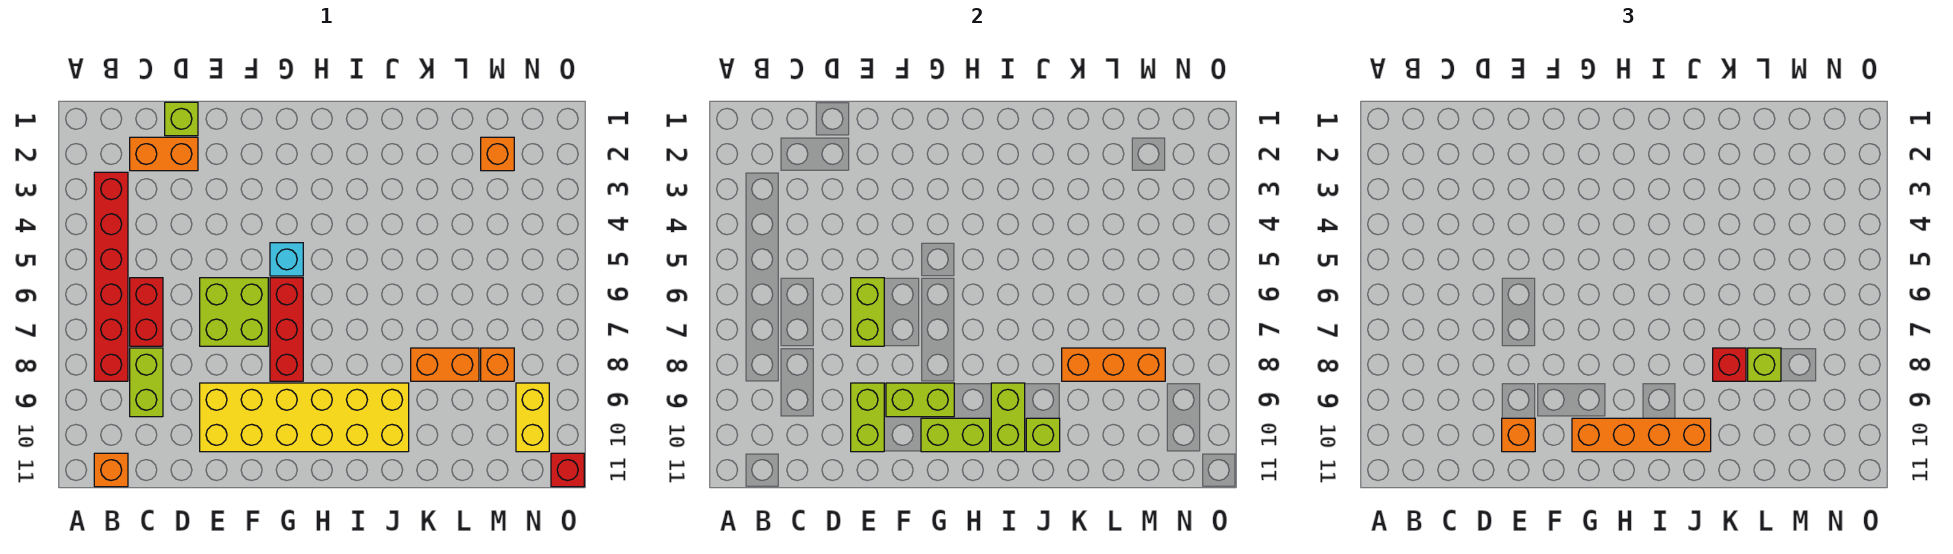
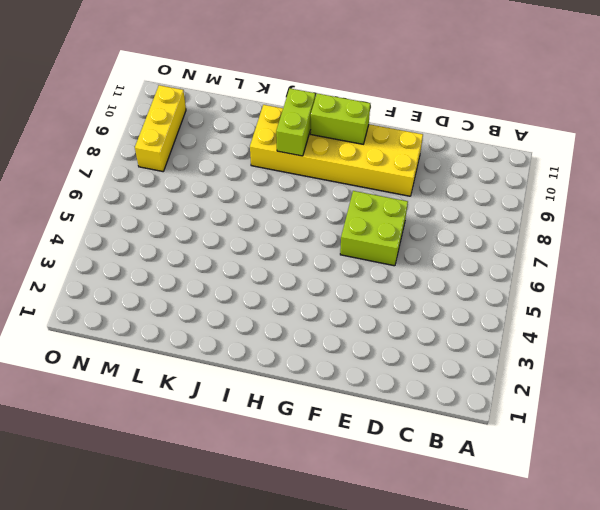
yellow brick N8:N10 level 1 -> yellow brick N9:N10 level 1
none -> red brick B3:B8 level 1
none -> orange brick B11 level 1
none -> orange brick C2:D2 level 1

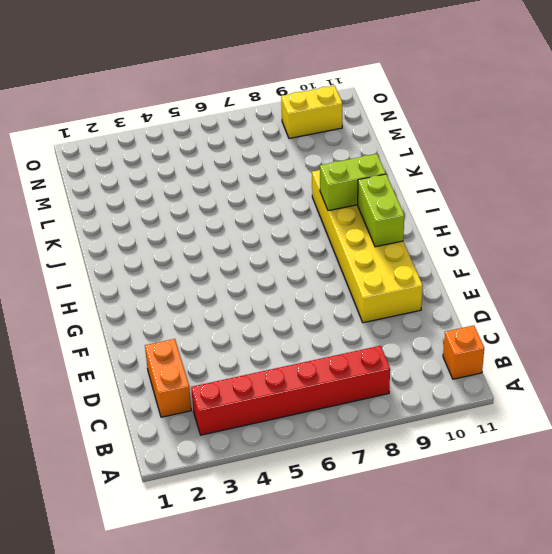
none -> red brick C6:C7 level 1
none -> lime brick C8:C9 level 1
none -> lime brick D1 level 1

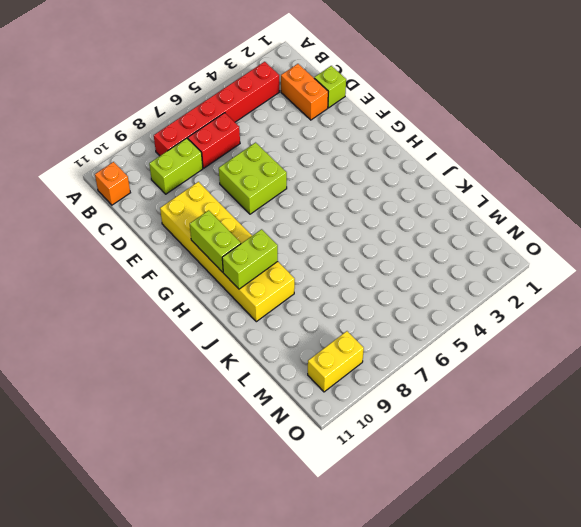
none -> cyan brick G5 level 1
none -> red brick G6:G8 level 1
none -> orange brick K8:L8 level 1

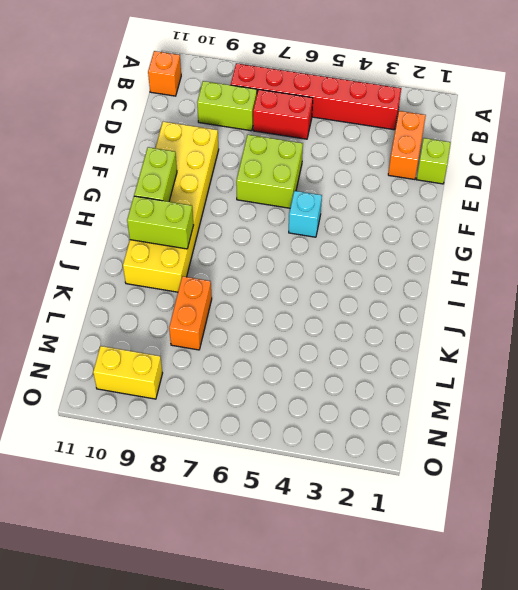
none -> red brick G6:G8 level 1
none -> orange brick M2 level 1
none -> orange brick M8 level 1

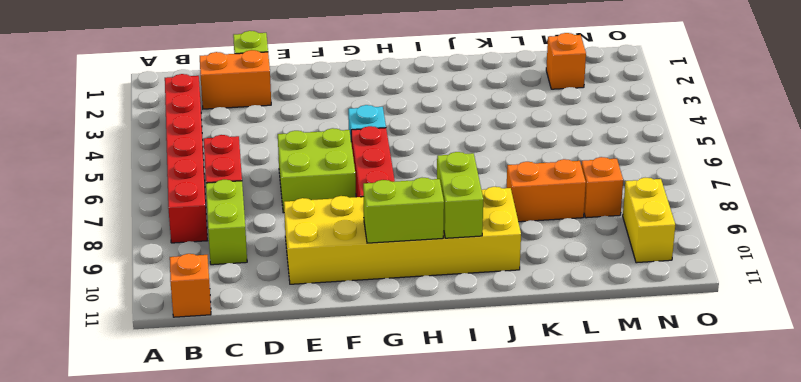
none -> red brick O11 level 1
none -> lime brick E6:E7 level 2
none -> lime brick E9:E10 level 2

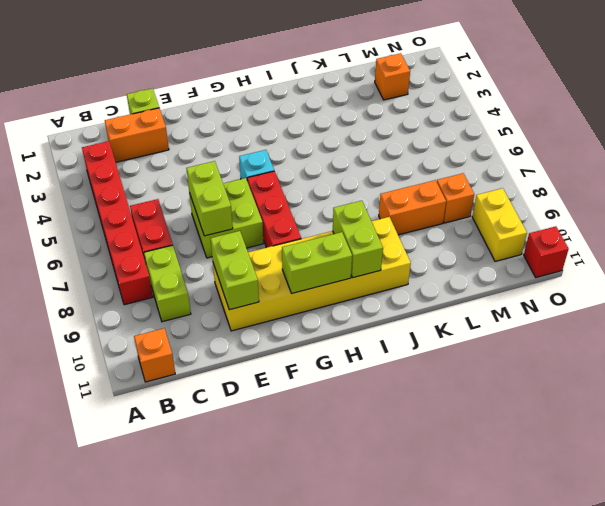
none -> lime brick F9:G9 level 2
none -> lime brick J10 level 2
none -> orange brick K8:M8 level 2

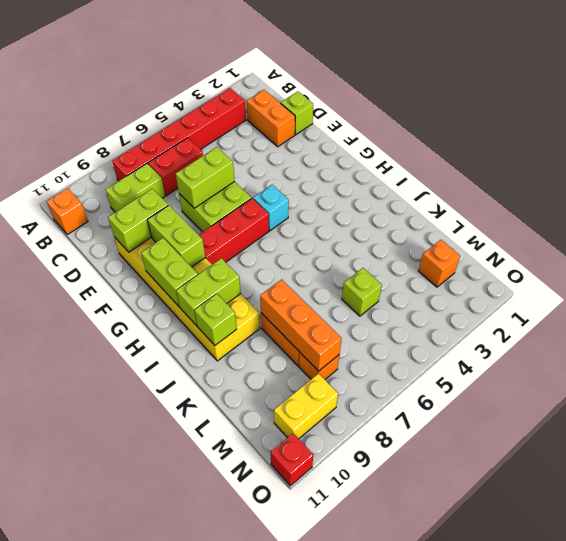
lime brick L5 level 1 -> lime brick L8 level 3
none -> orange brick E10 level 3
none -> orange brick G10:J10 level 3
none -> red brick K8 level 3

